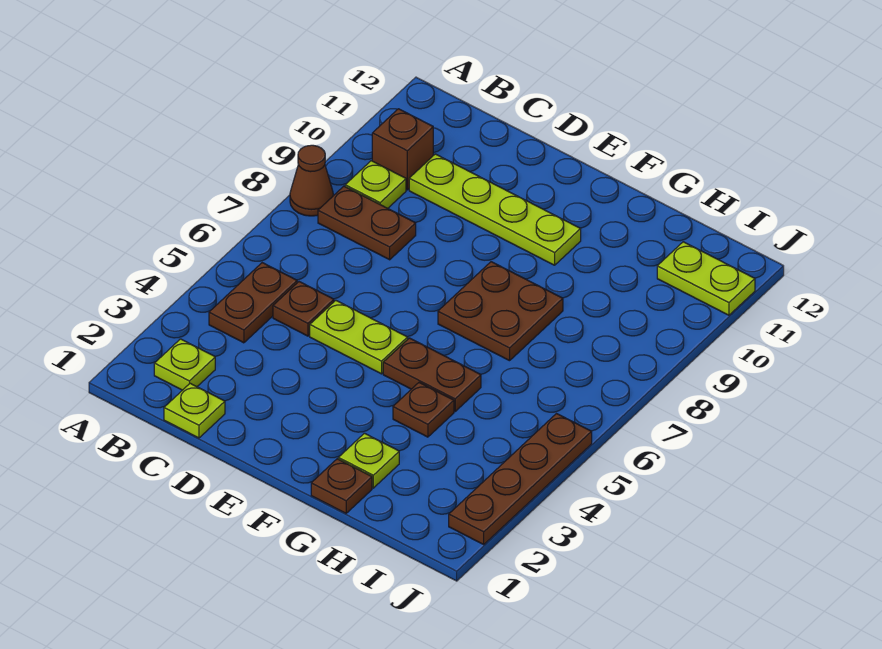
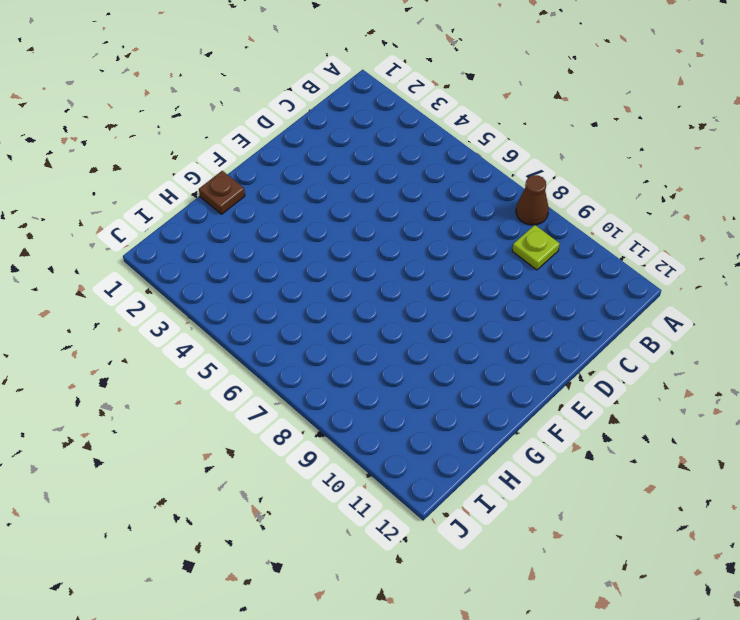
none -> lime plate B2 level 1
none -> brown plate B4:B5 level 1
none -> brown plate B8:C8 level 1

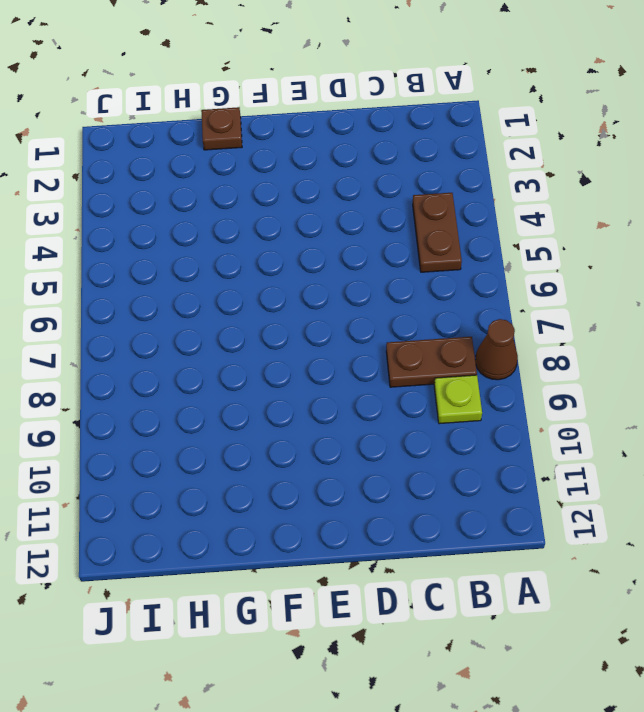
none -> lime plate B2 level 1
none -> brown brick B10 level 1
none -> lime plate C1 level 1

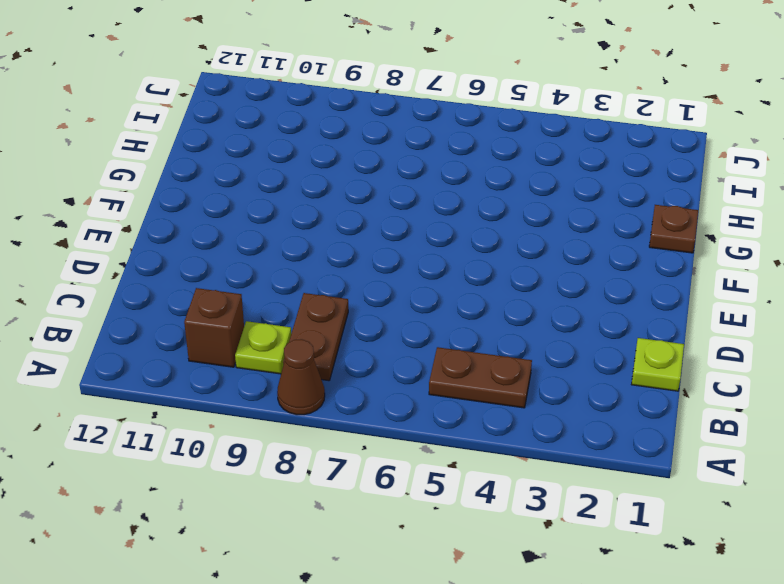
none -> lime plate B2 level 1
none -> brown plate C5 level 1
none -> lime plate C10:F10 level 1

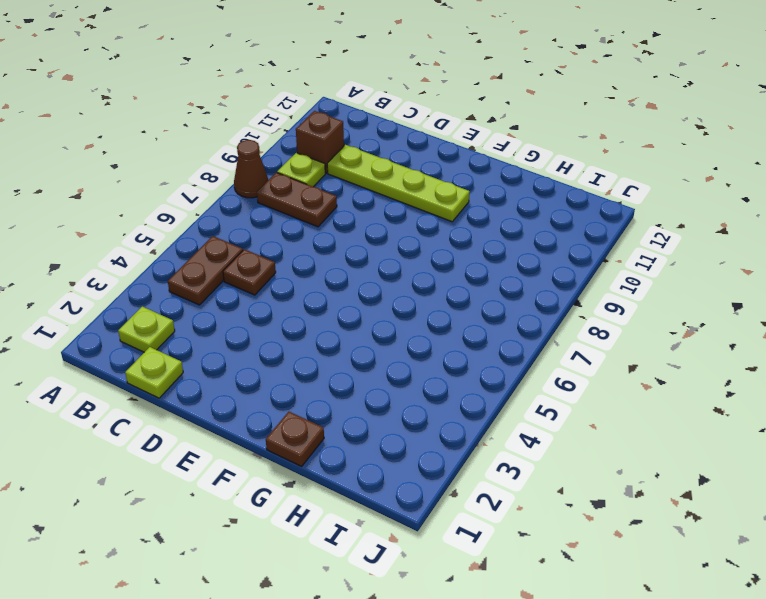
none -> lime plate D5:E5 level 1
none -> brown plate F5:G5 level 1
none -> brown plate F7:G8 level 1

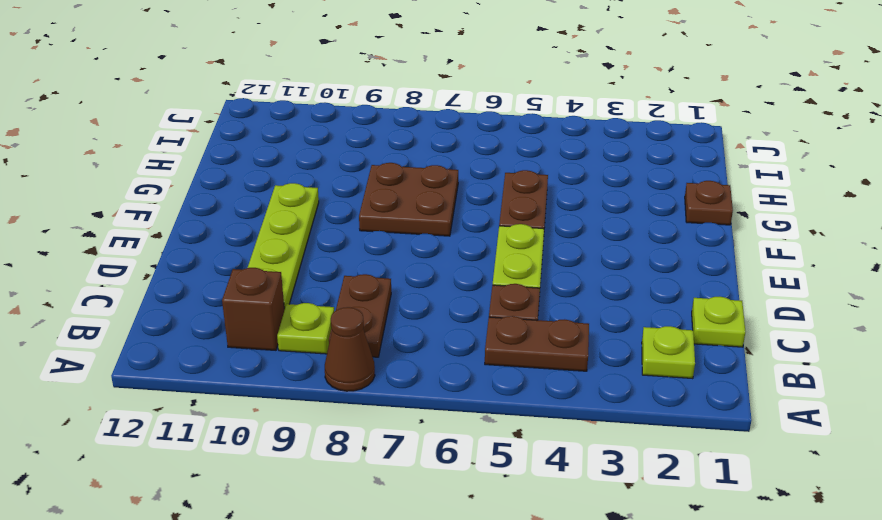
none -> lime plate G2 level 1
none -> brown plate G4 level 1
none -> lime plate I11:J11 level 1

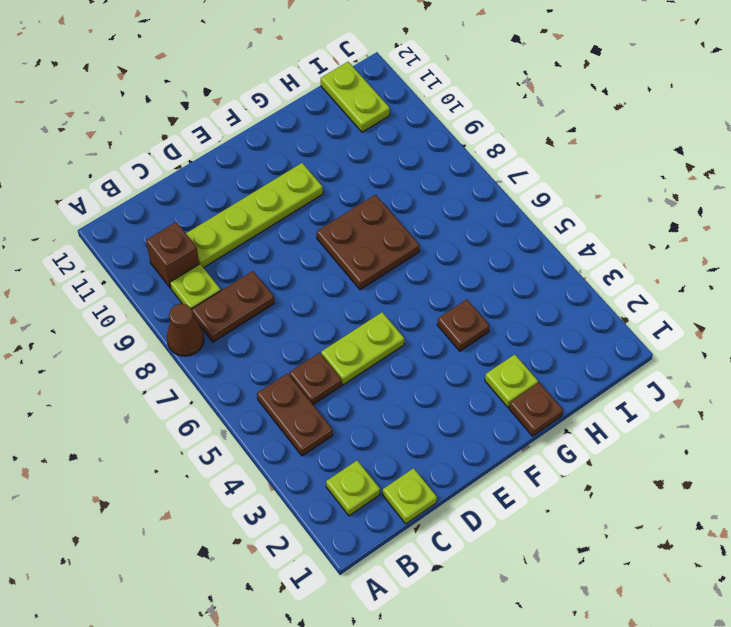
lime plate I11:I12 level 1 -> lime plate I11:J11 level 1
none -> brown plate F5:G5 level 1
none -> brown plate J2:J5 level 1

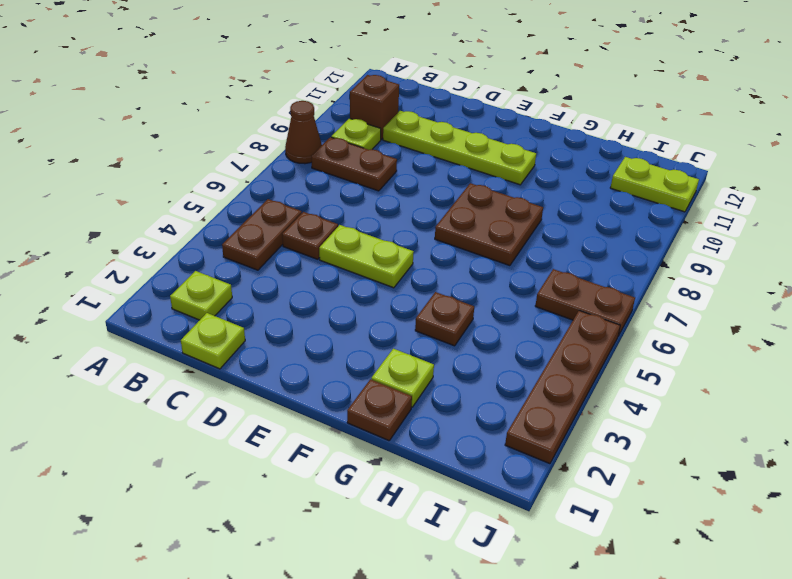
brown plate I6:J6 level 1 -> brown plate F5:G5 level 1

